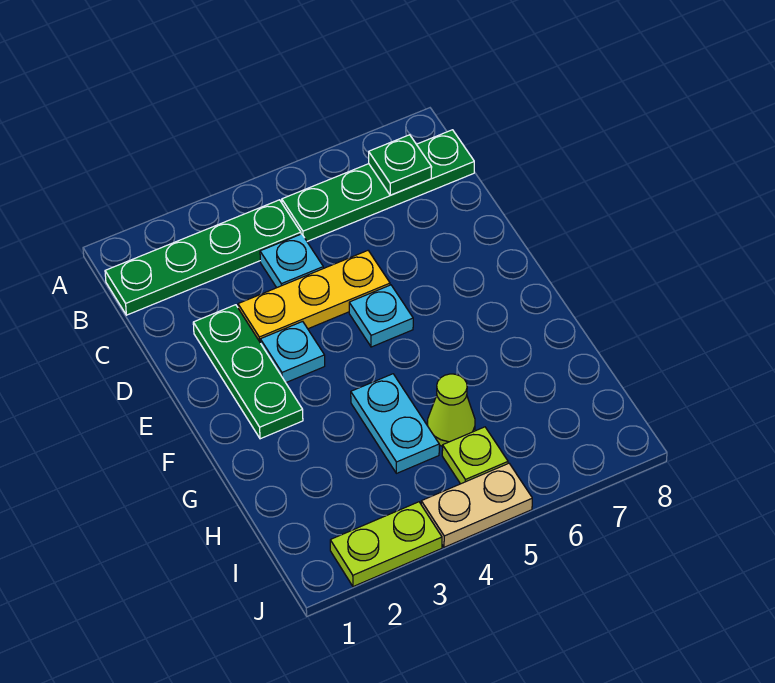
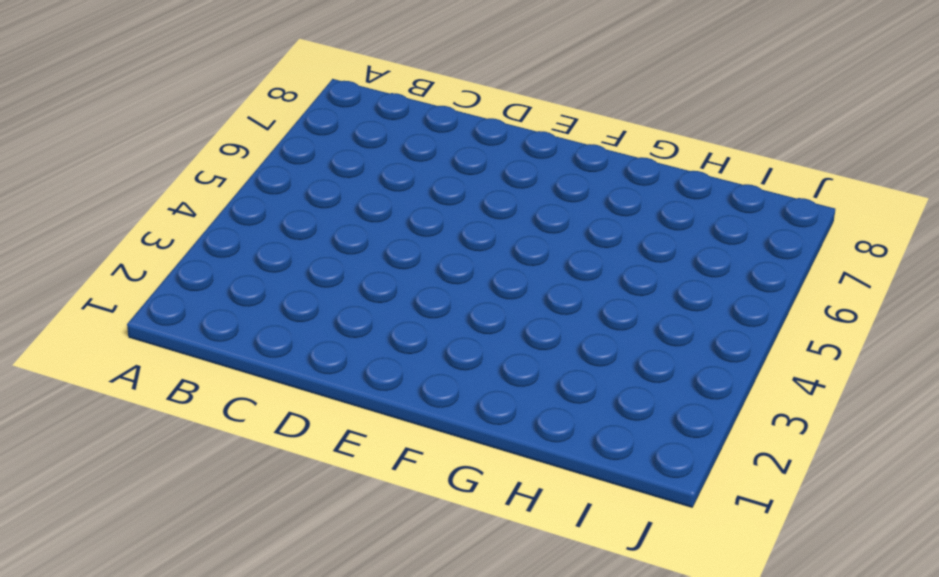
none -> green plate B1:B4 level 1
none -> green plate B5:B8 level 1
none -> cyan plate C4 level 1

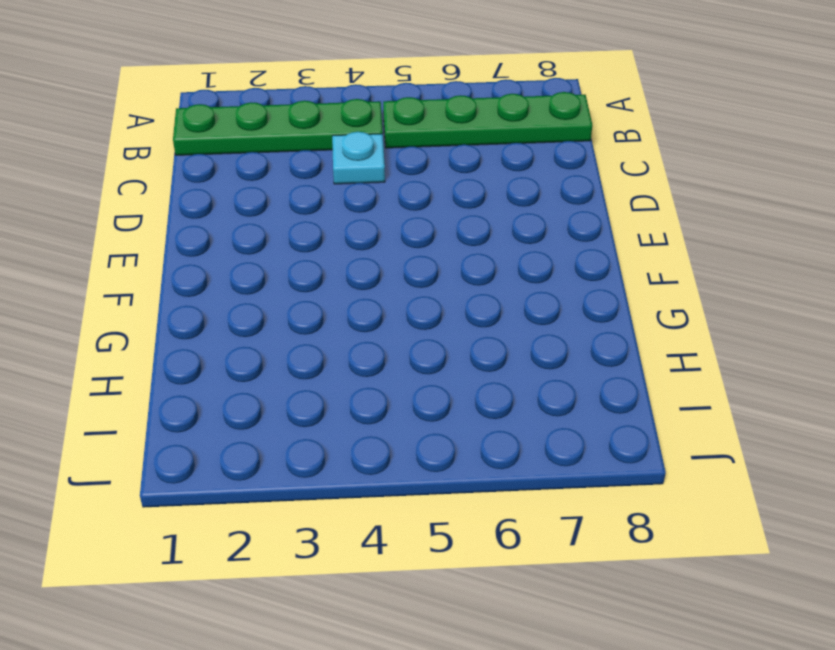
none -> green plate D2:F2 level 1
none -> yellow plate D3:D5 level 1
none -> cyan plate E3 level 1

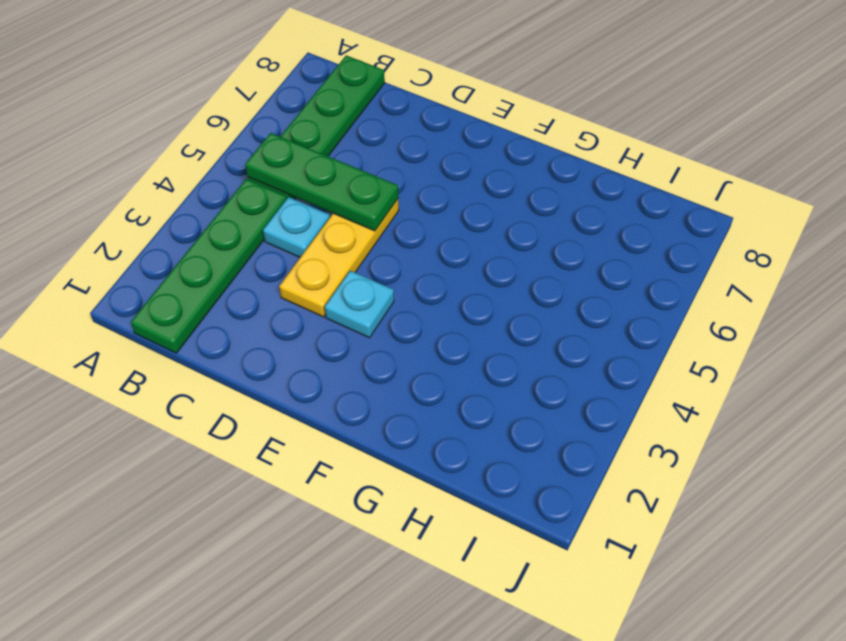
green plate B5:D5 level 2 -> green plate D2:F2 level 1
none -> cyan plate E5 level 1
none -> cyan plate G4:H4 level 1
none -> lime cone H5 level 1

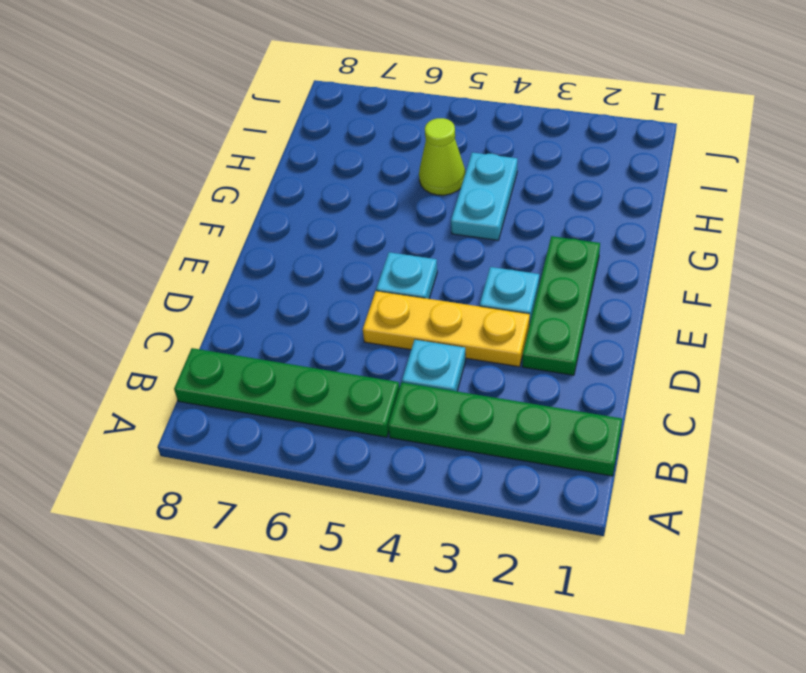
none -> lime plate I5 level 1
none -> lime plate J2:J3 level 1
none -> tan plate J4:J5 level 1

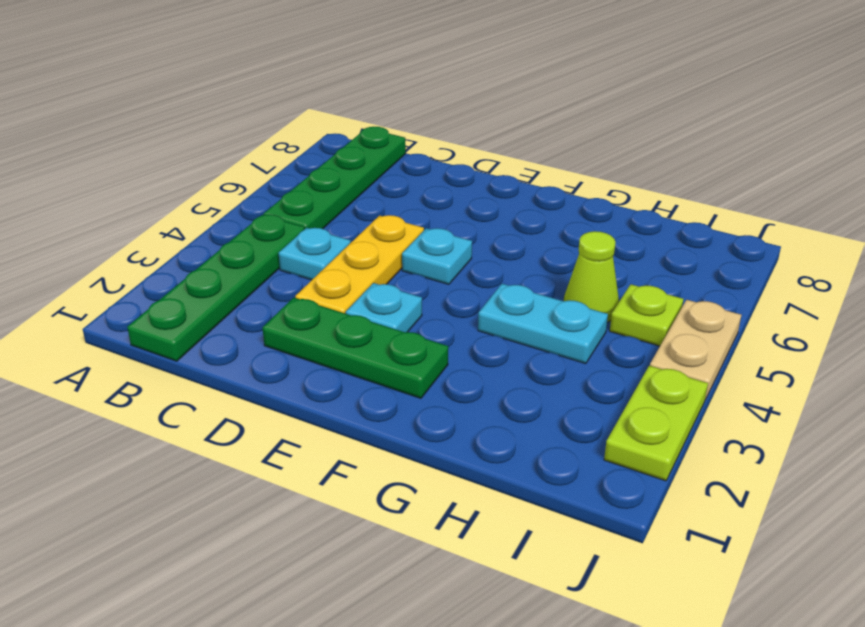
none -> green plate B7 level 2

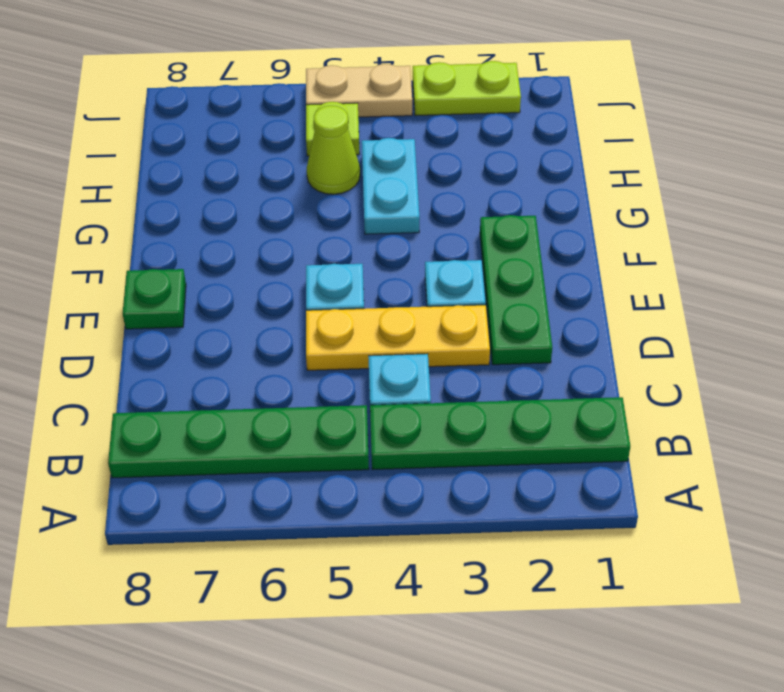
green plate E8 level 1 -> green plate B7 level 2

